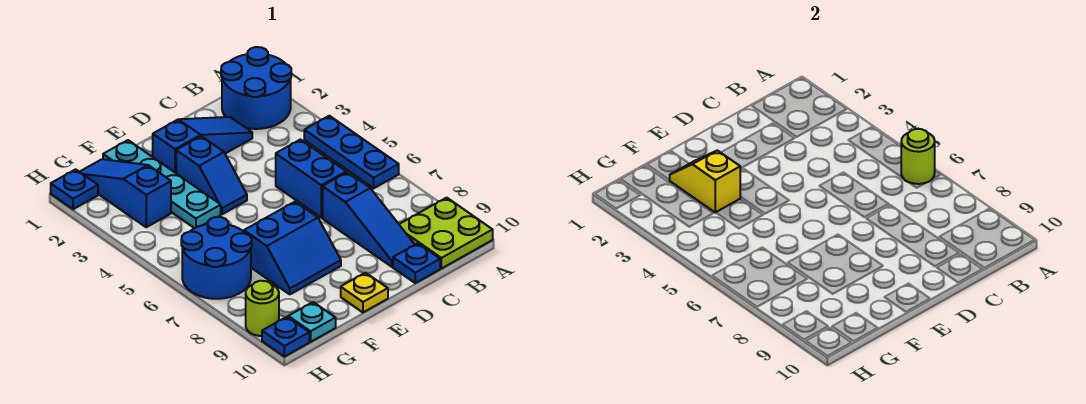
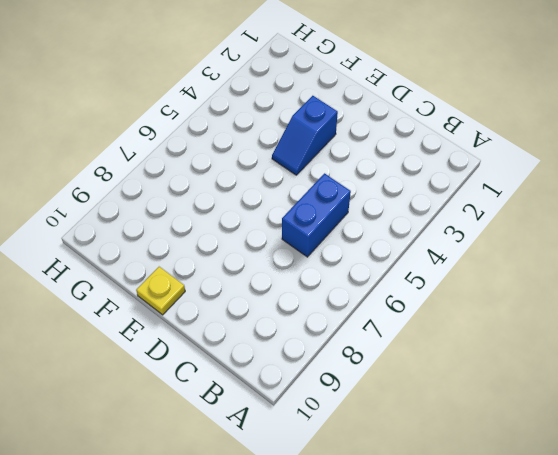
none -> blue round brick A1:B2 level 1
none -> blue plate A4:A6 level 1
none -> lime plate A9:B10 level 1

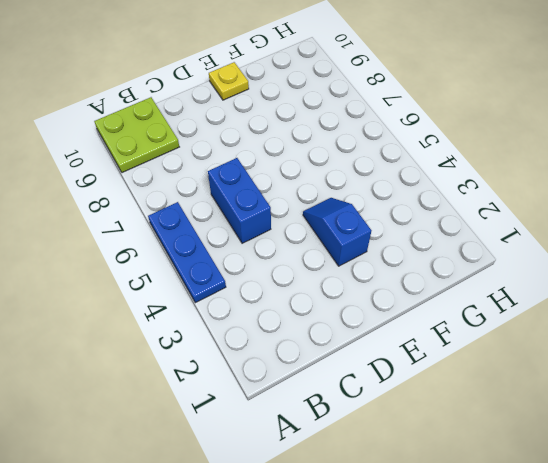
none -> blue round brick A1:B2 level 1
none -> blue slope C2:E2 level 1 top E
none -> blue slope C7:C9 level 1 top 7

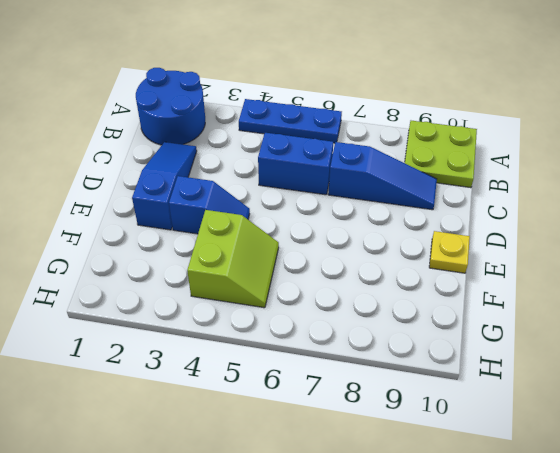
lime slope F4:G5 level 1 top 4 -> cyan plate F1:F4 level 1
none -> blue plate C10 level 1
none -> blue slope E7:F8 level 1 top 7
none -> blue slope G1:G3 level 1 top 3

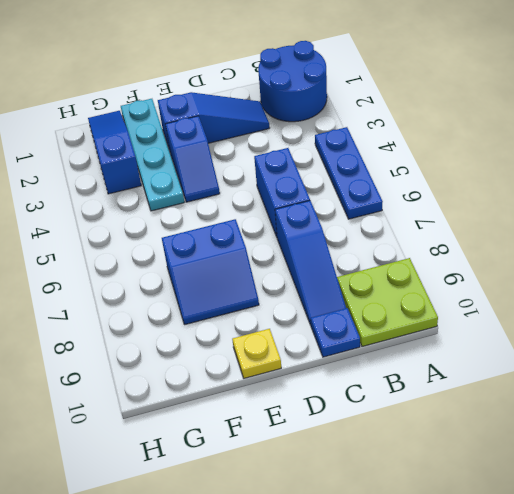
none -> blue round brick G6:H7 level 1
none -> cyan plate G10 level 1
none -> blue plate H1 level 1

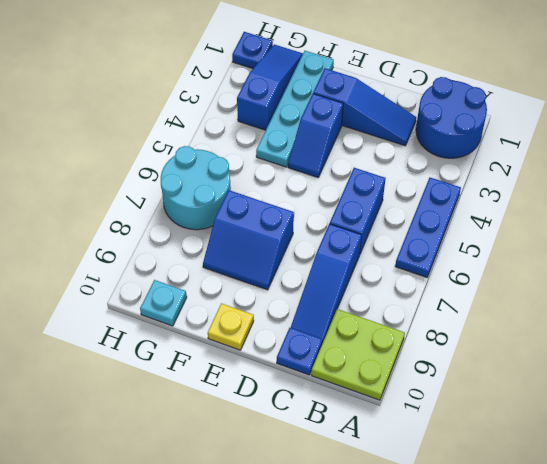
cyan round brick G6:H7 level 1 -> blue round brick G6:H7 level 1
none -> lime round brick H9 level 1
none -> blue plate H10 level 1
none -> lime round brick A6 level 2

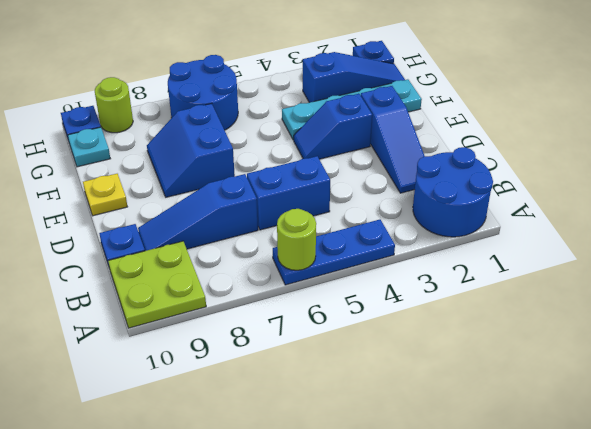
none -> yellow slope F2:F3 level 2 top 3

